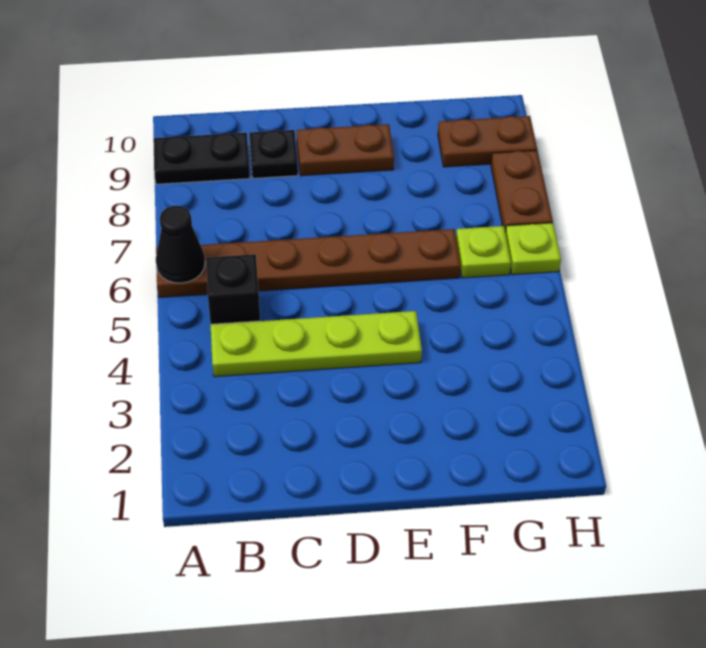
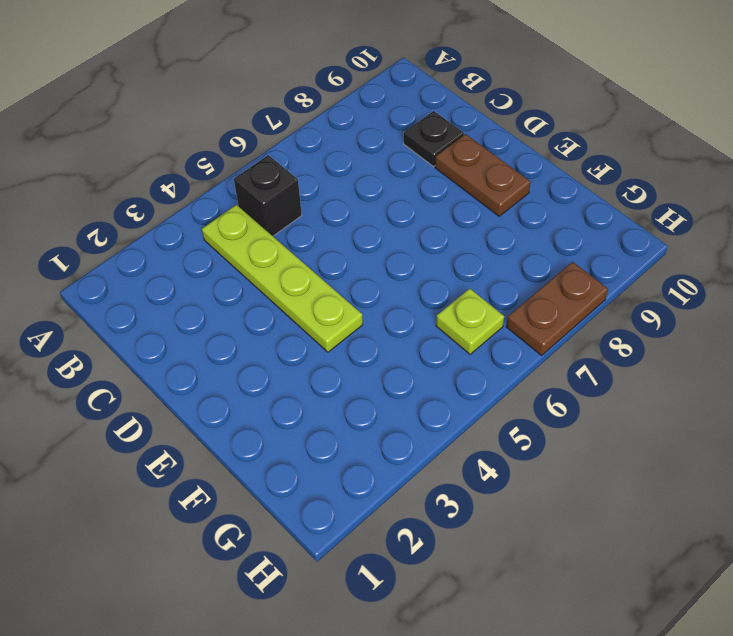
none -> brown plate A6:F6 level 1
none -> black plate A9:B9 level 1

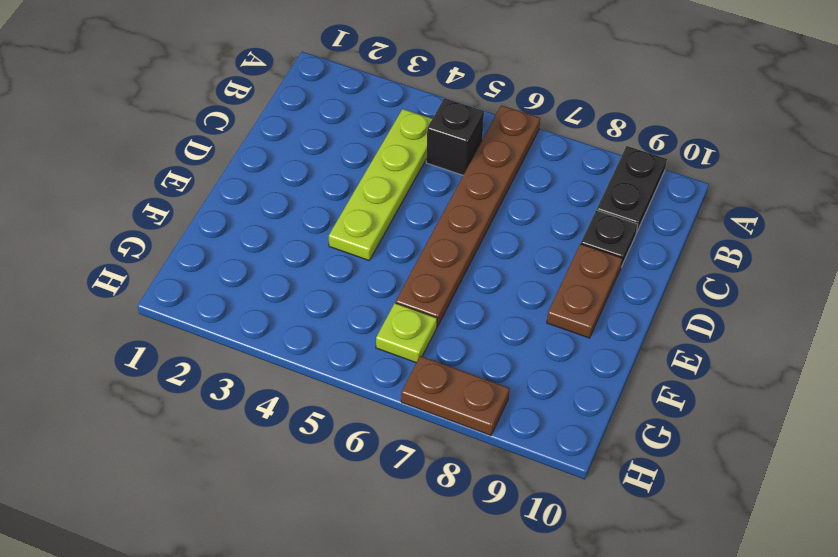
none -> brown plate G9:H9 level 1
none -> lime plate H6 level 1

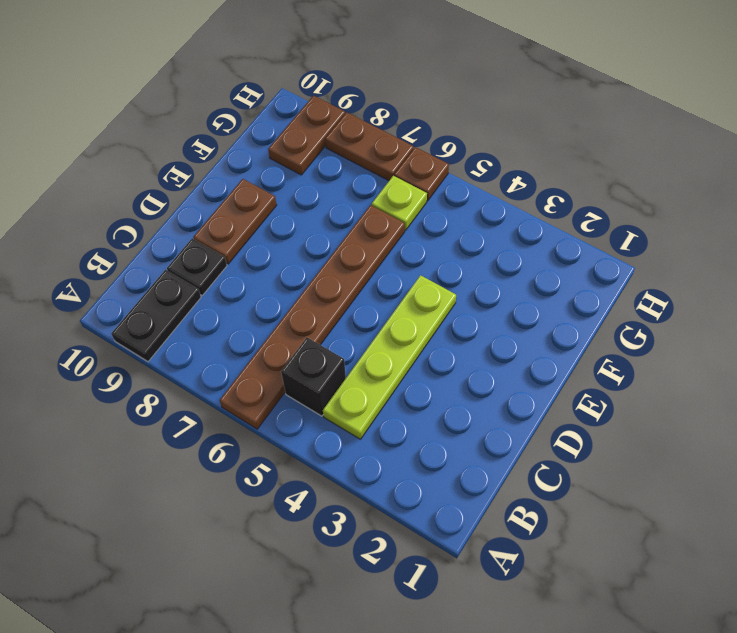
brown plate H6 level 1 -> lime plate H6 level 1
none -> black cone A6 level 2

